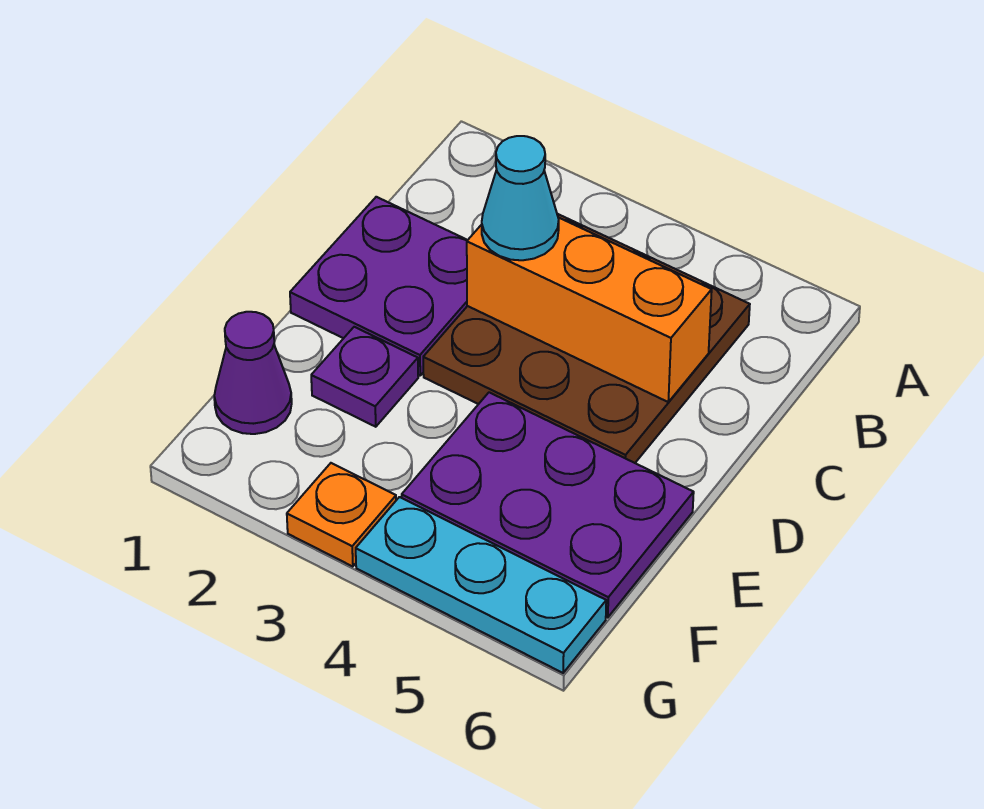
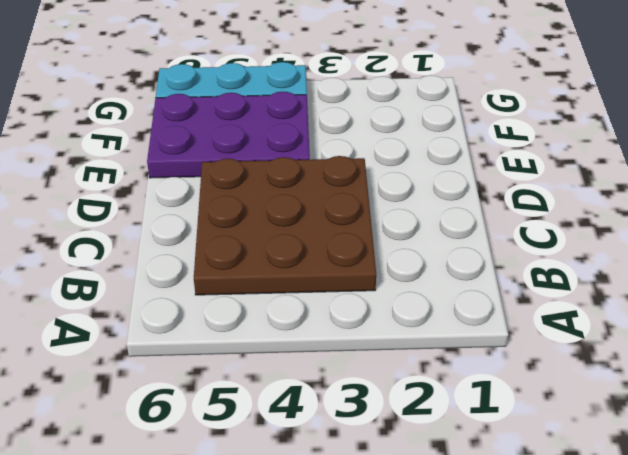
none -> purple plate C1:D2 level 1
none -> purple plate E2 level 1

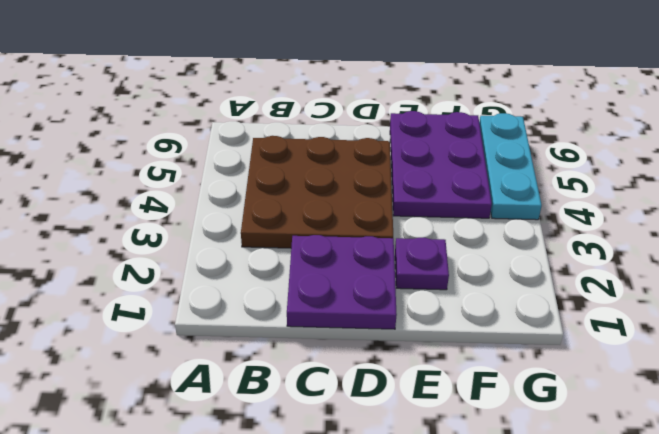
none -> purple cone F1 level 1
none -> orange plate G3 level 1

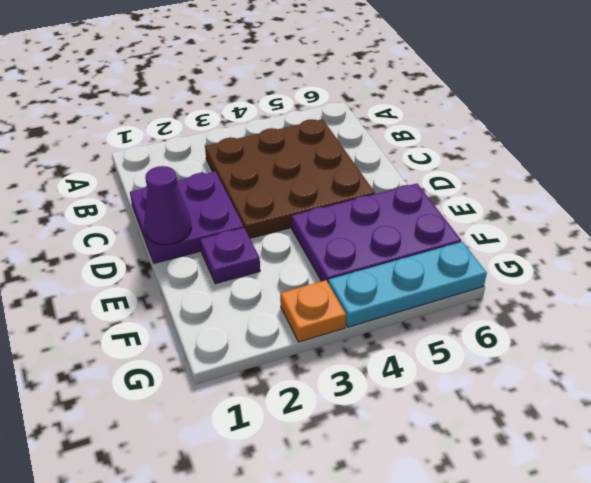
purple cone D1 level 2 -> purple cone F1 level 1
none -> orange brick C3:C5 level 2
none -> cyan cone C3 level 3

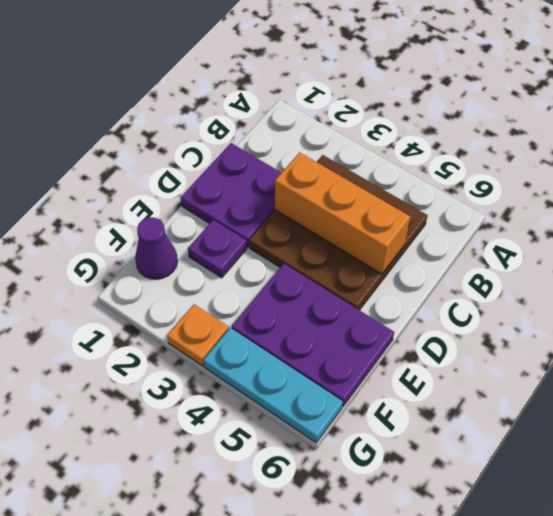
none -> cyan cone C3 level 3

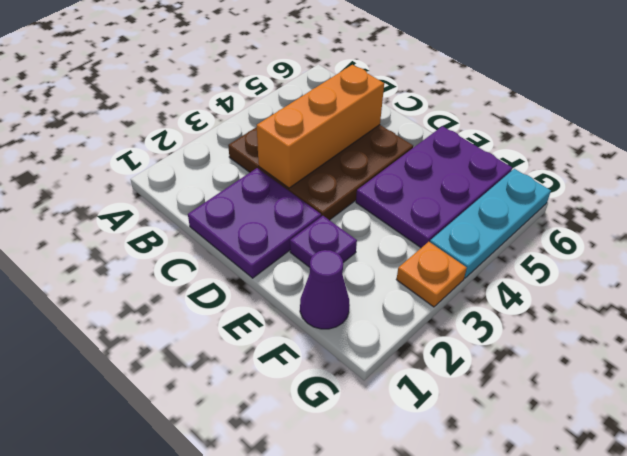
none -> cyan cone C3 level 3

